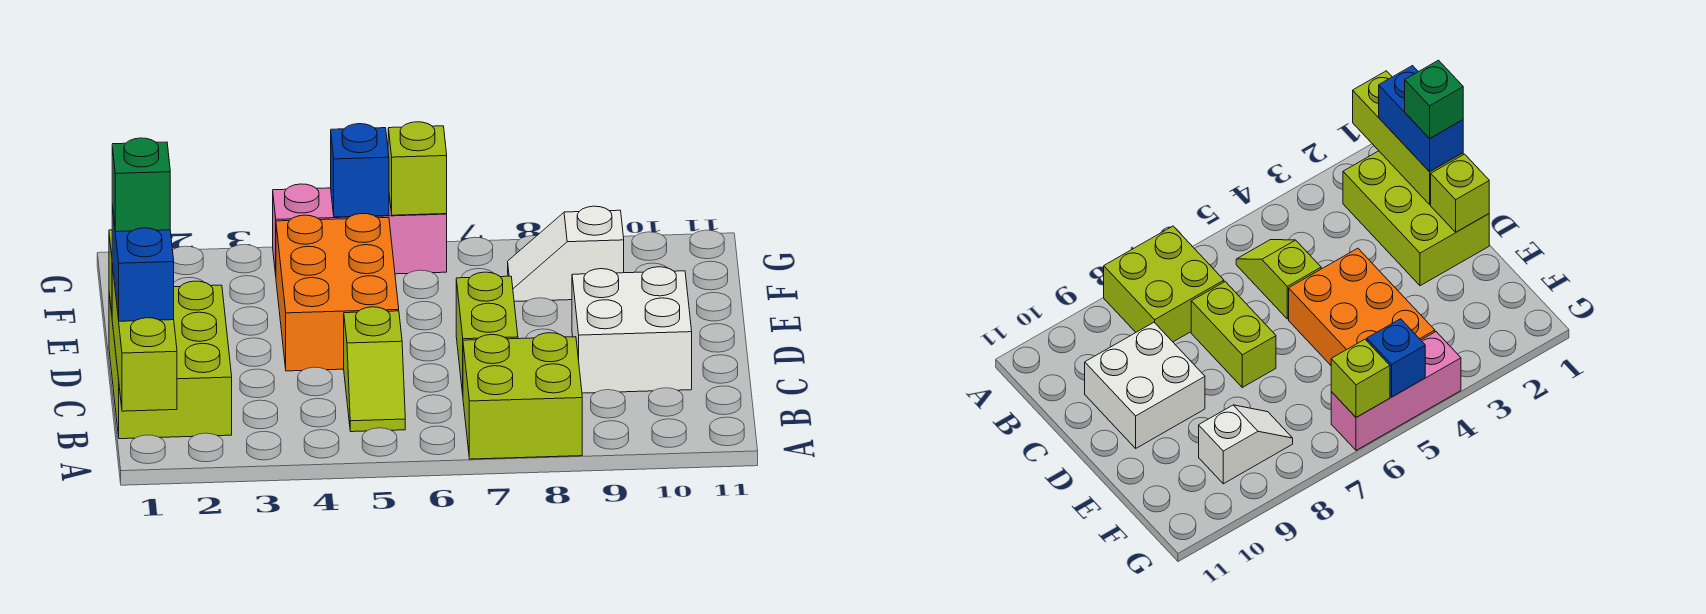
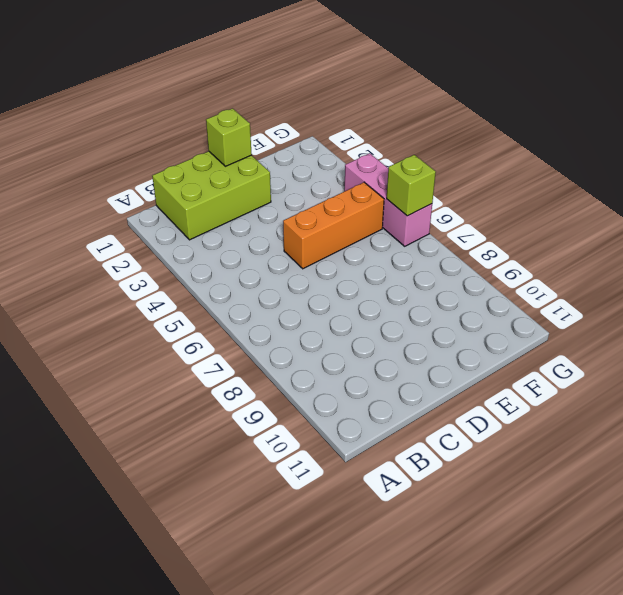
orange brick D5:F5 level 1 -> orange brick D4:F5 level 1
none -> lime brick A7:B8 level 1
none -> lime slope B5:C5 level 1 top C
none -> lime brick C7:D7 level 1

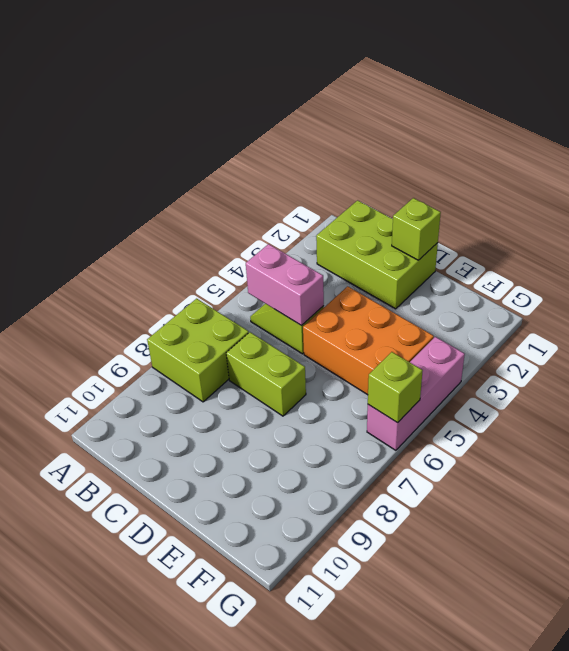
pink brick B5:C5 level 2 -> none
none -> white brick C9:D10 level 1
none -> white slope F8:F9 level 1 top 9
none -> lime brick A1:C1 level 2

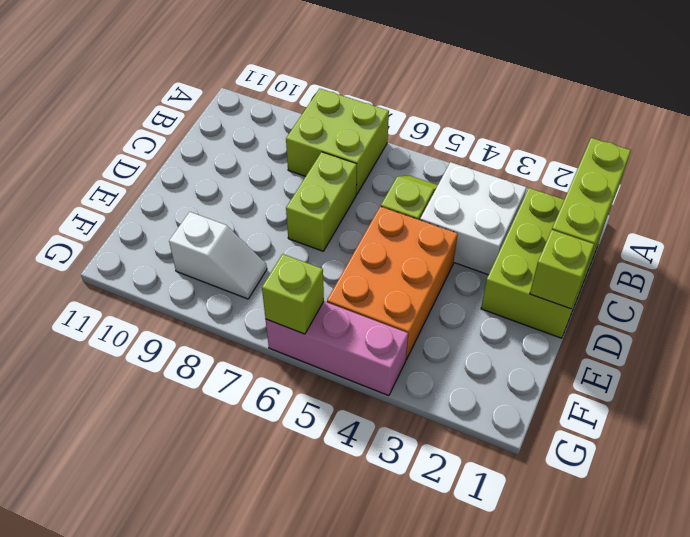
white brick B3:C4 level 1 -> white brick C9:D10 level 1
none -> blue brick G5 level 2
none -> blue brick B1:C1 level 3
none -> green brick C1 level 4

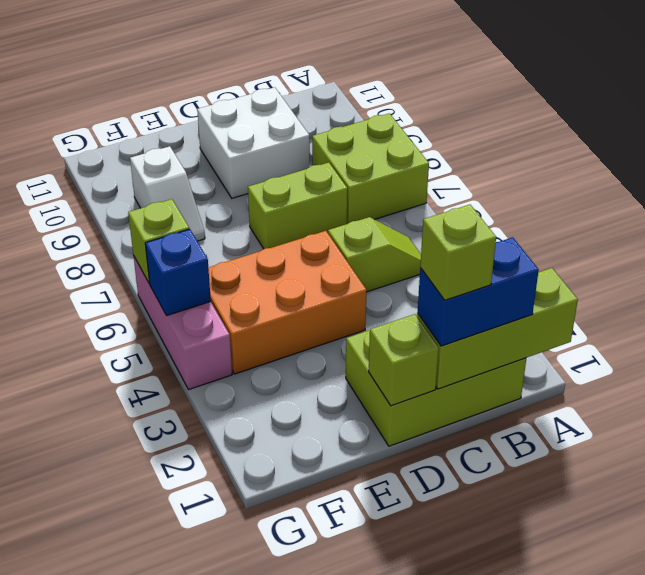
lime brick C1 level 4 -> green brick C1 level 4

